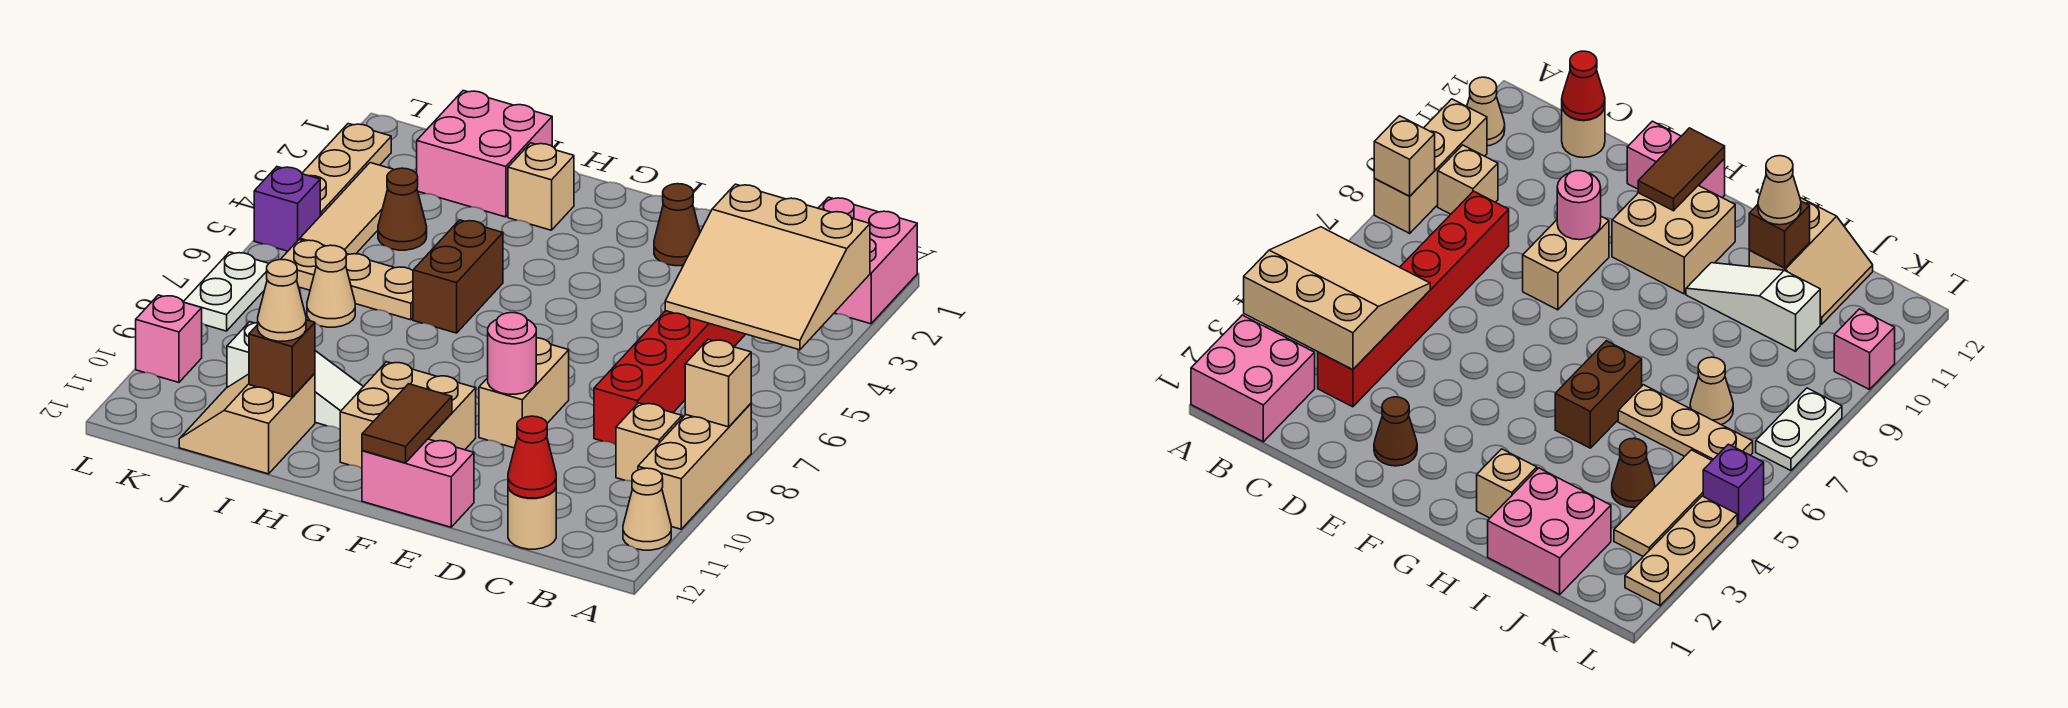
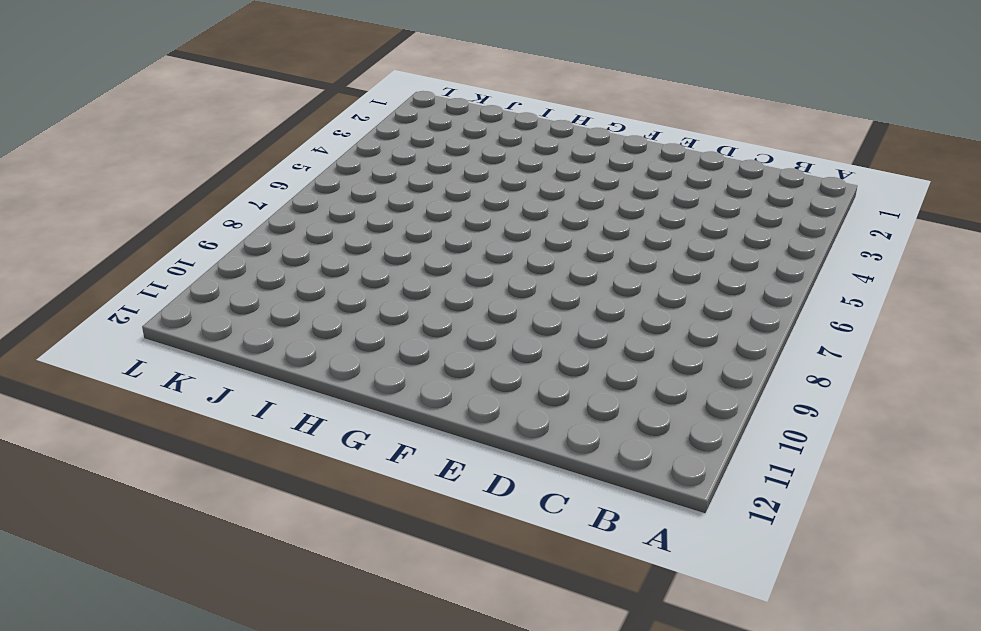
none -> pink brick A1:B2 level 1
none -> tan brick A8:A10 level 1
none -> tan cone A11 level 1
none -> tan brick B9 level 1

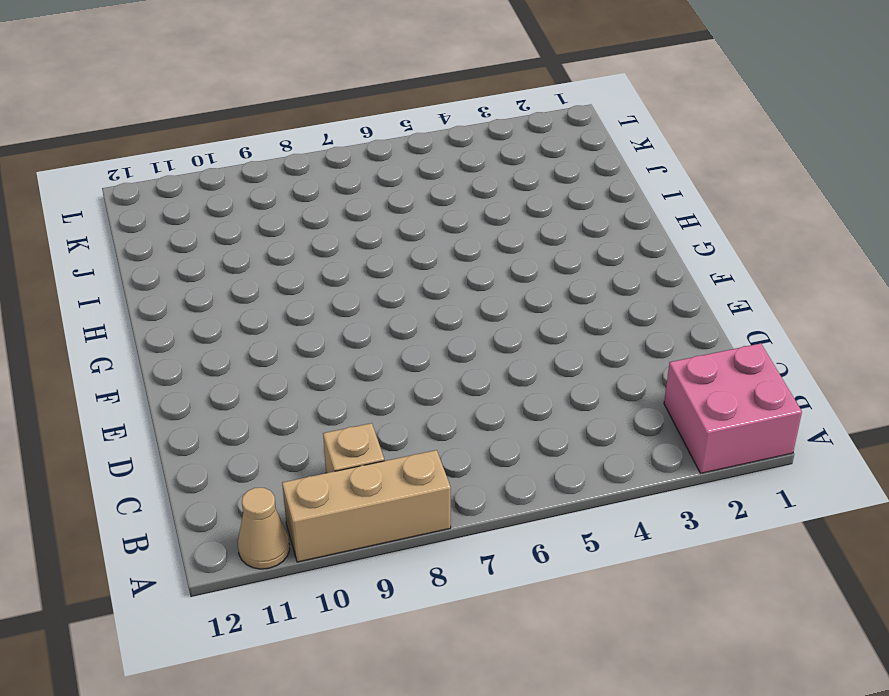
none -> red brick C3:C8 level 1
none -> tan round brick C12 level 1
none -> brown cone E2 level 1
none -> tan brick E8:E9 level 1

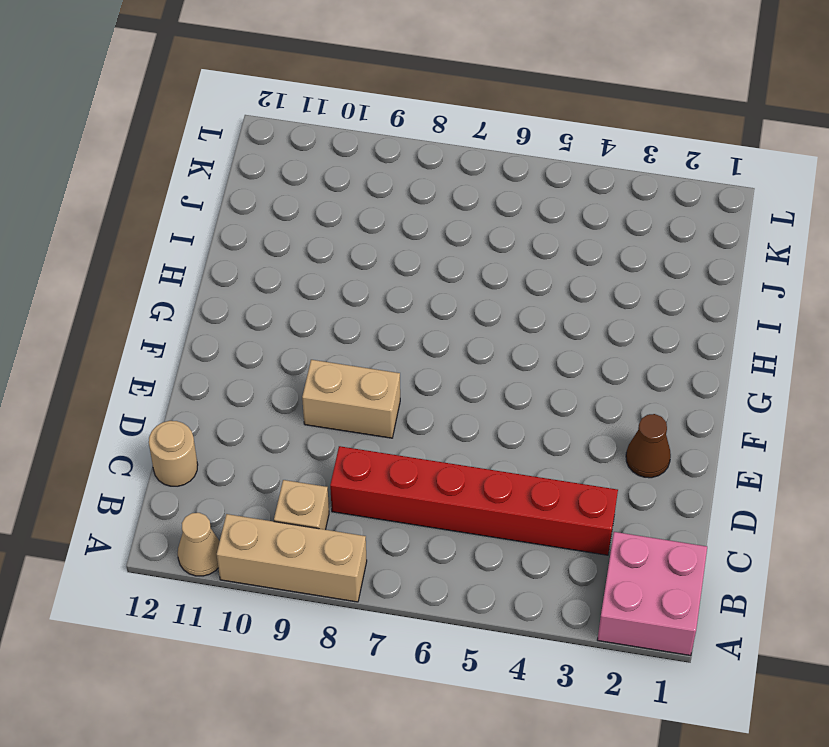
none -> pink brick E12:F12 level 1
none -> tan brick F10:G11 level 1
none -> tan brick H2 level 1
none -> brown brick H5:H6 level 1

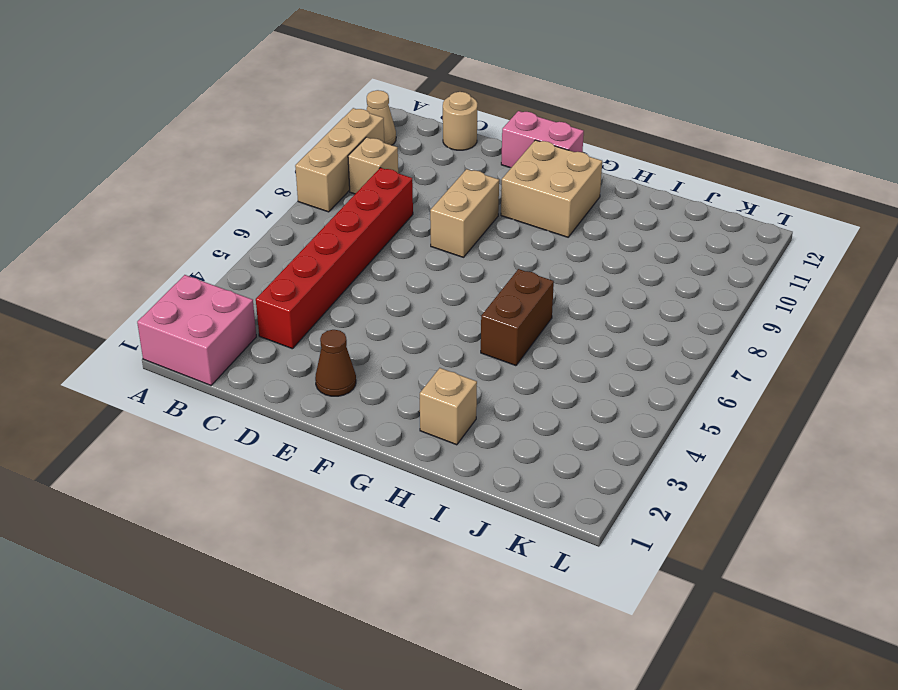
none -> white slope H10:J10 level 1 top J
none -> pink brick I1:J2 level 1
none -> tan plate I6:K6 level 1
none -> tan slope I11:J12 level 1 top I

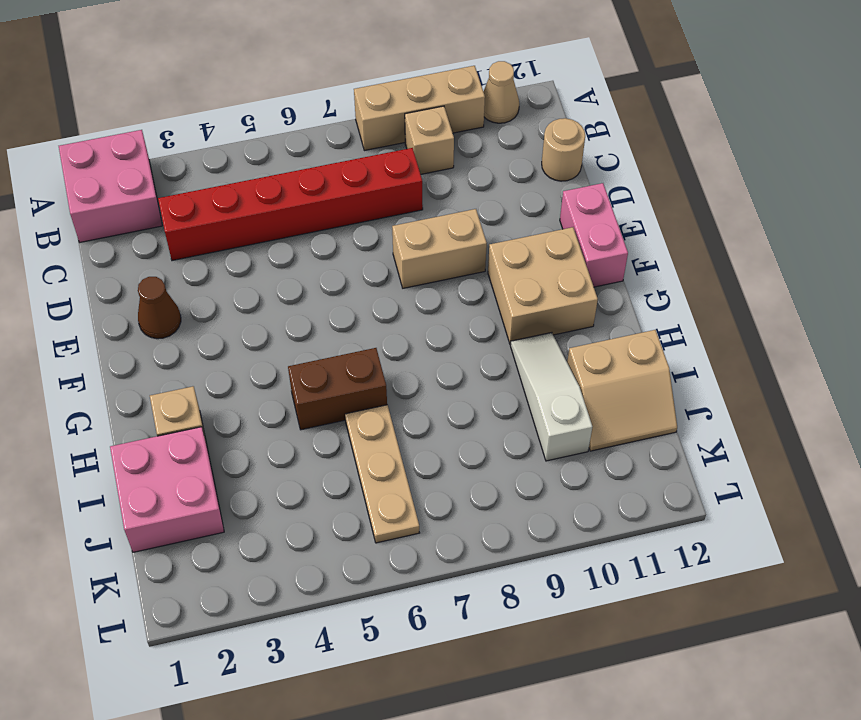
none -> brown cone J4 level 1
none -> tan cone J7 level 1
none -> tan tile K3:K5 level 1
none -> tan plate L2:L4 level 1

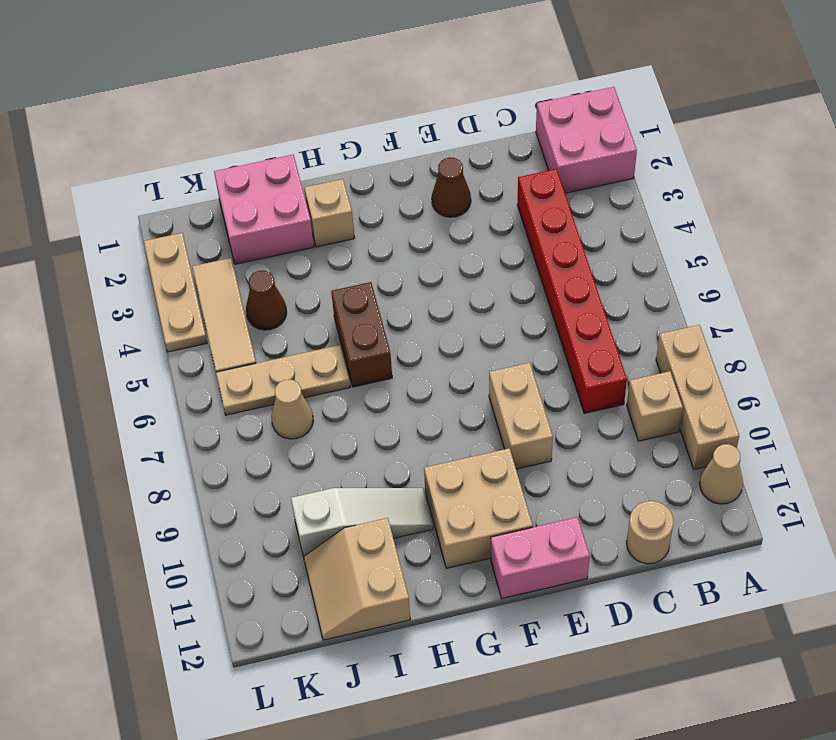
none -> purple brick L5 level 1
none -> white plate L7:L8 level 1
none -> pink brick L10 level 1
none -> tan slope A3:C5 level 2 top 3

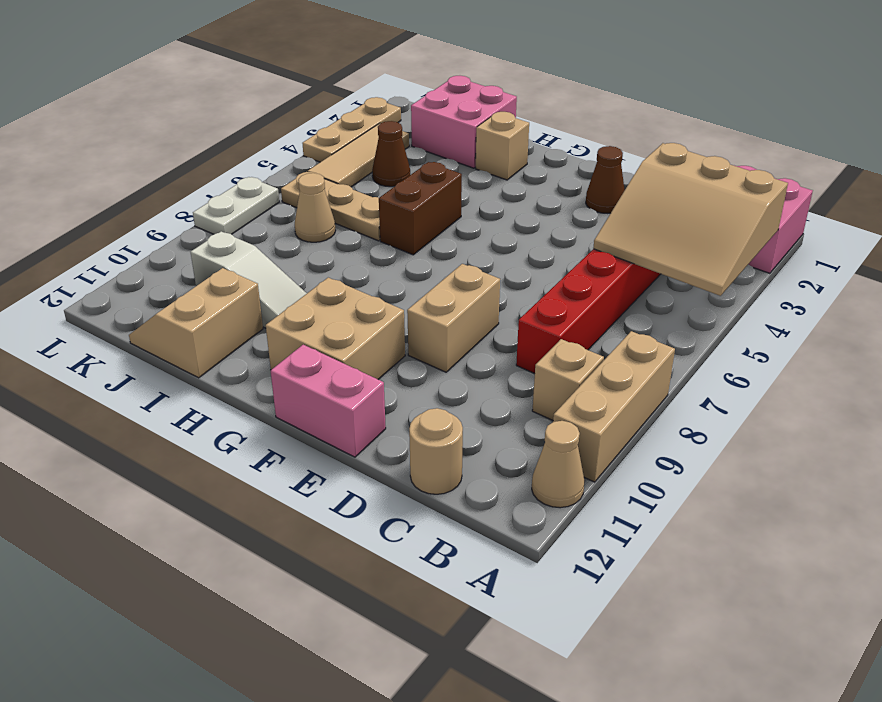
none -> purple brick L5 level 1
none -> pink brick L10 level 1
none -> tan brick A8 level 2
none -> red cone C12 level 2

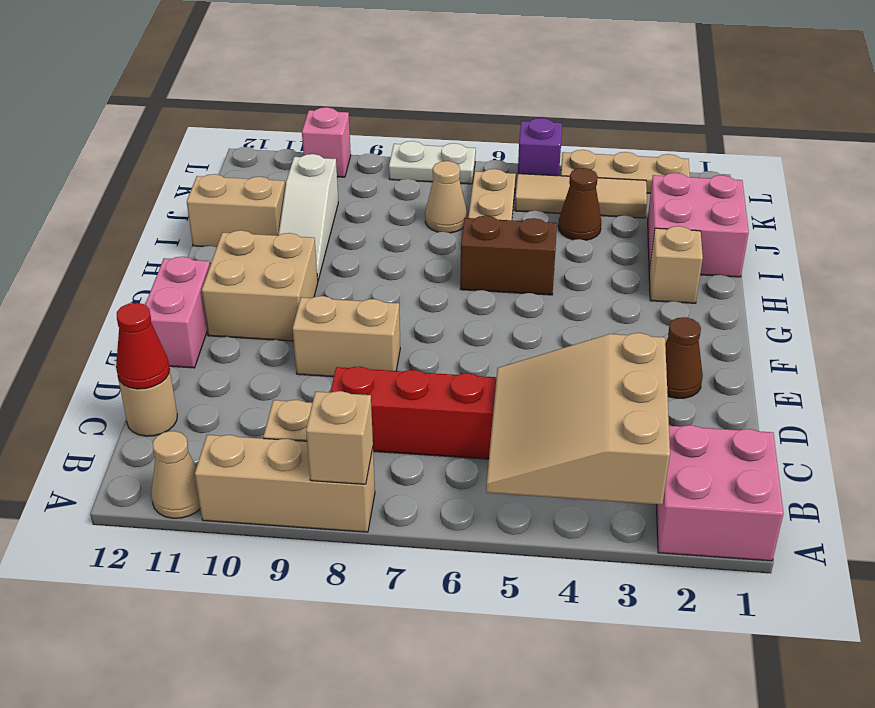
none -> pink round brick E9 level 2
none -> brown tile F11:F12 level 2
none -> brown brick I11 level 2
none -> tan cone I11 level 3

